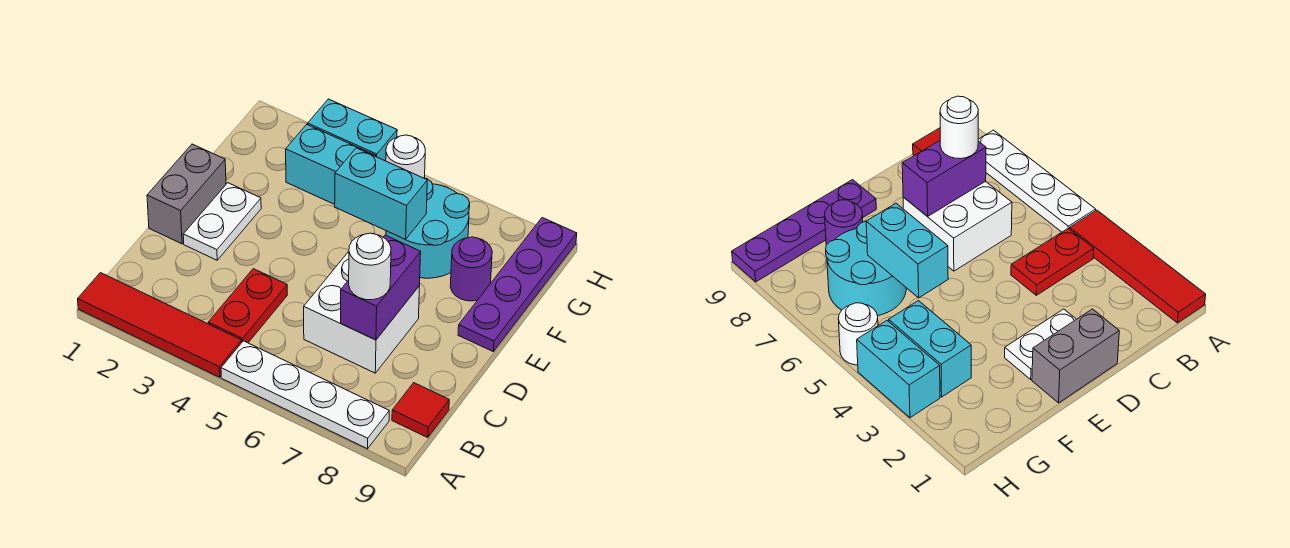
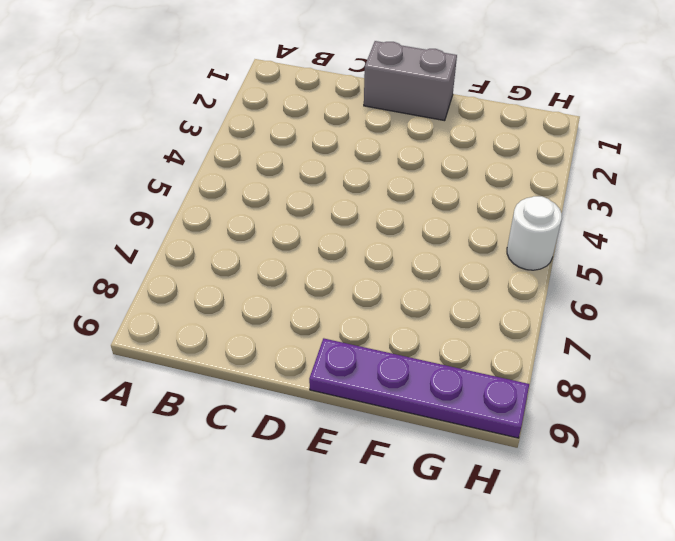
none -> red tile A1:A4 level 1
none -> white plate A5:A8 level 1
none -> red plate B4:C4 level 1

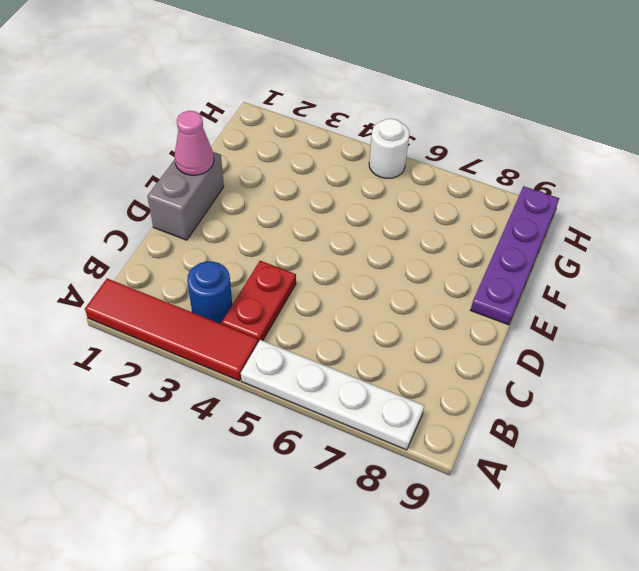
blue round brick B3 level 1 -> none
pink cone E1 level 2 -> none
none -> red tile B9 level 1
none -> white brick C6:D7 level 1
none -> white plate D2:E2 level 1

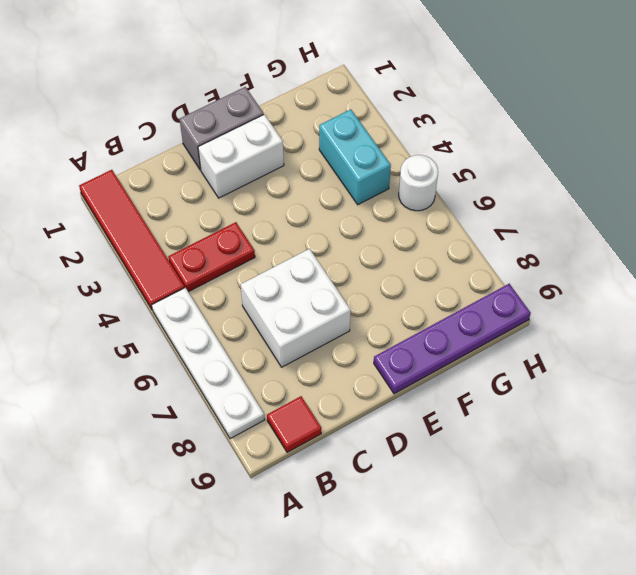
white brick D2:E2 level 1 -> white plate D2:E2 level 1
none -> cyan round brick F6:G7 level 1
none -> purple round brick F8 level 1
none -> cyan brick H3:H4 level 1

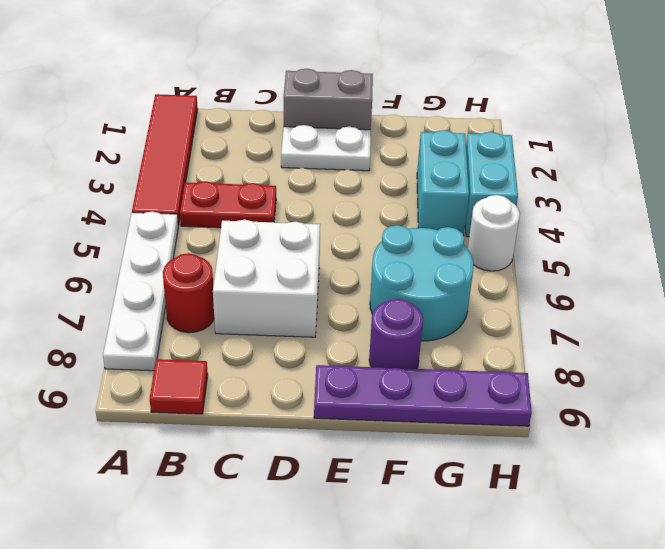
red round brick B7 level 1 -> none
none -> purple brick C7:D7 level 2
none -> cyan brick F5:F6 level 2
none -> white round brick C7 level 3

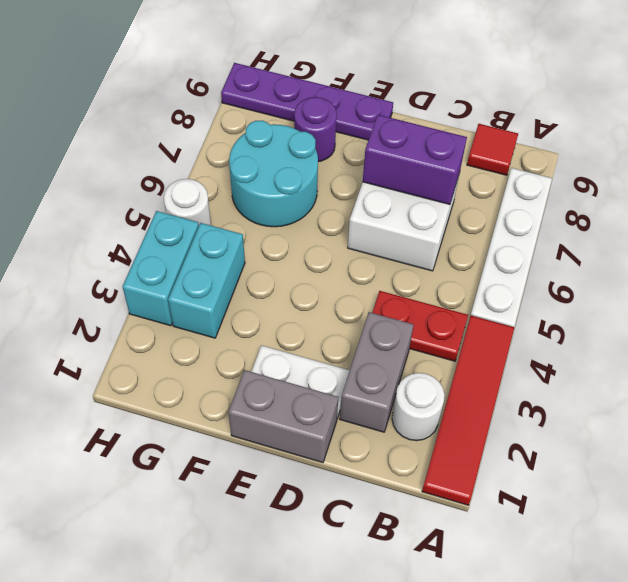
white round brick B2 level 1 -> white round brick C7 level 3
grey brick C2:C3 level 1 -> none
none -> cyan brick F5:F6 level 2

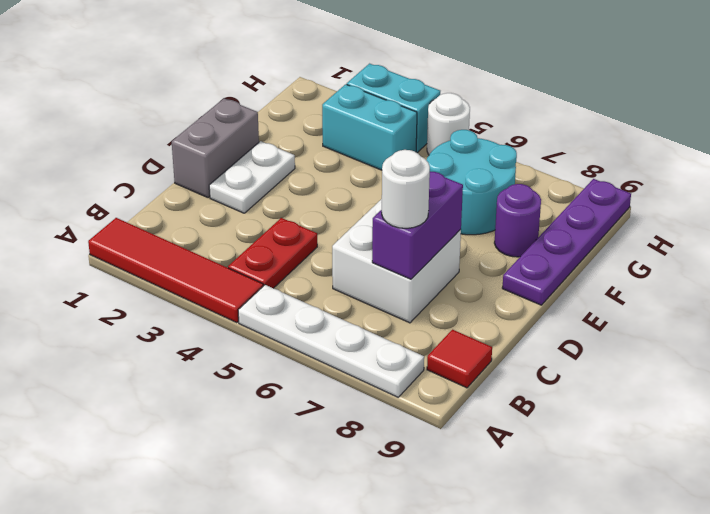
none -> cyan brick F5:F6 level 2

